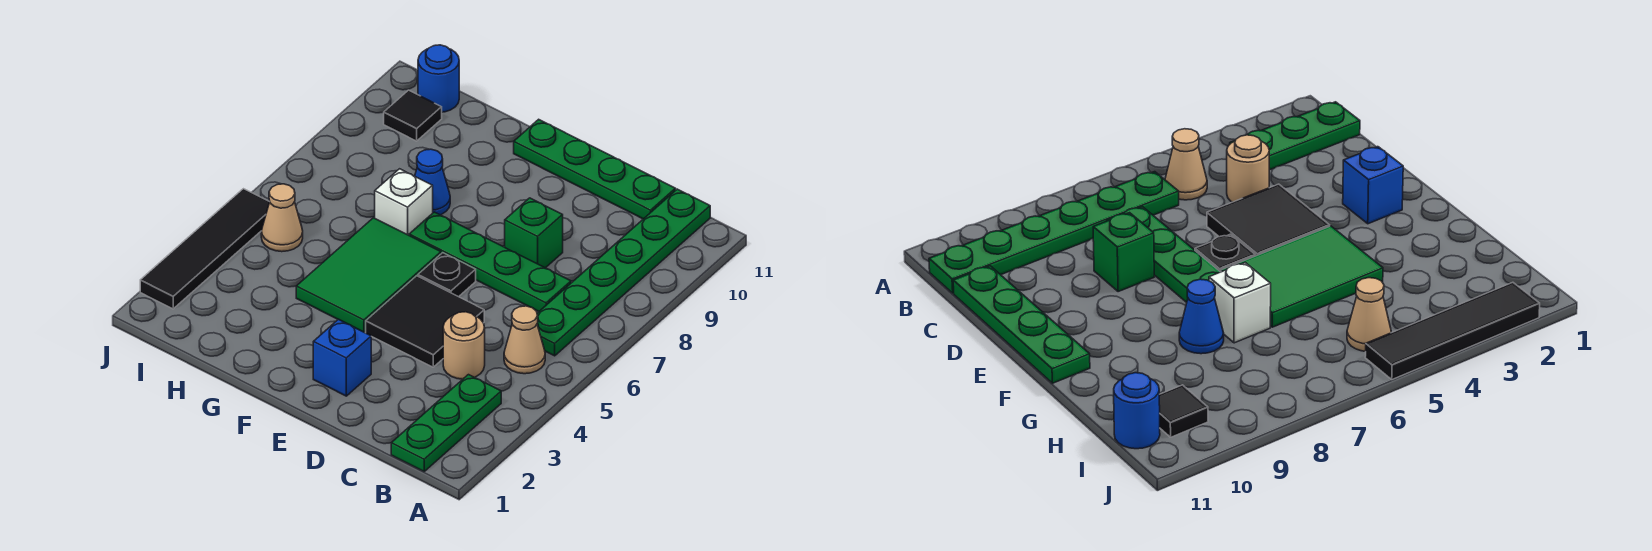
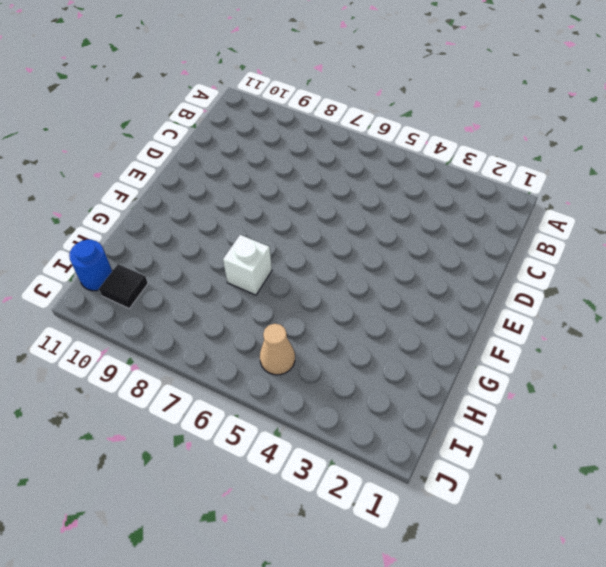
none -> green plate B1:B3 level 1
none -> tan cone B5 level 1
none -> green plate B6:B11 level 1

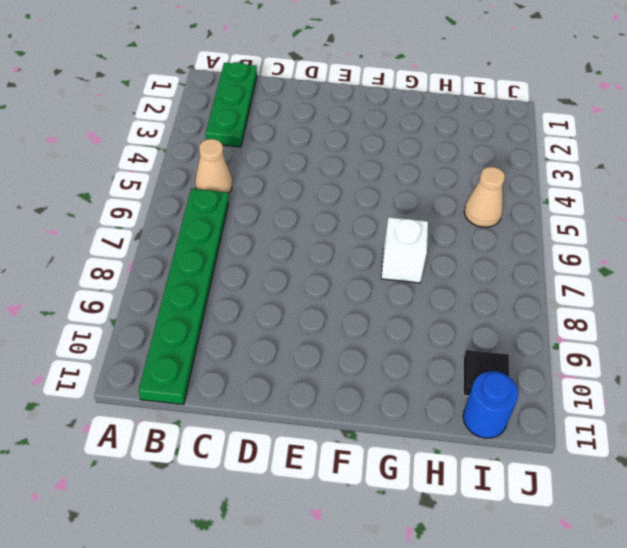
none -> tan round brick C4 level 1
none -> green plate C7:F7 level 1
none -> green plate C11:F11 level 1

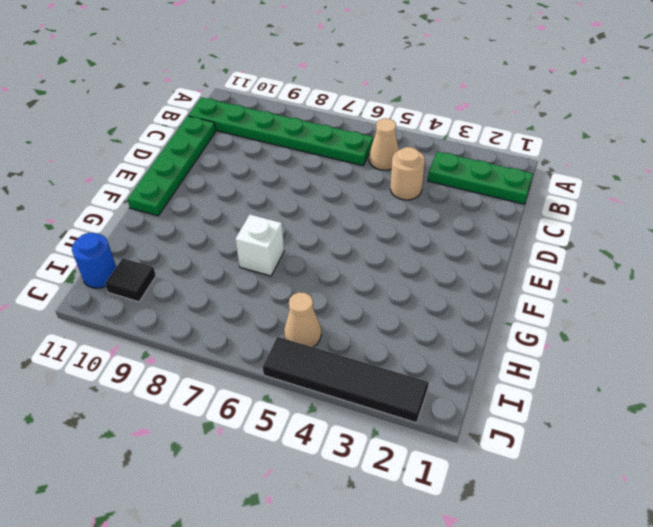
none -> green plate C7:F7 level 1
none -> black tile D4:E5 level 1
none -> green brick D8 level 1

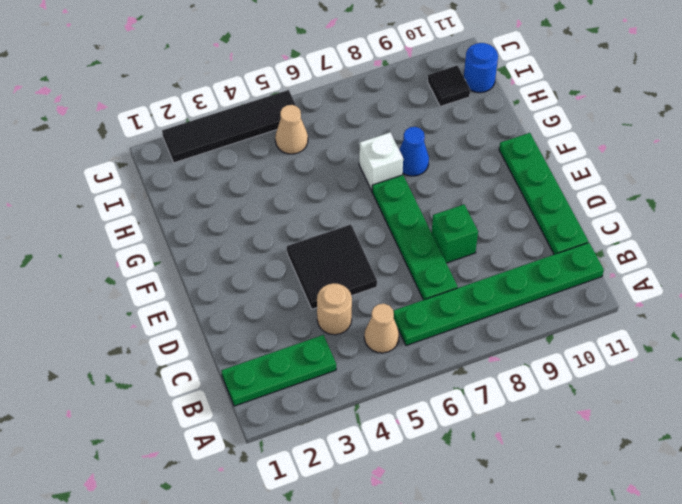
none -> blue brick E2 level 1
none -> black plate E6 level 1
none -> green tile F4:G6 level 1

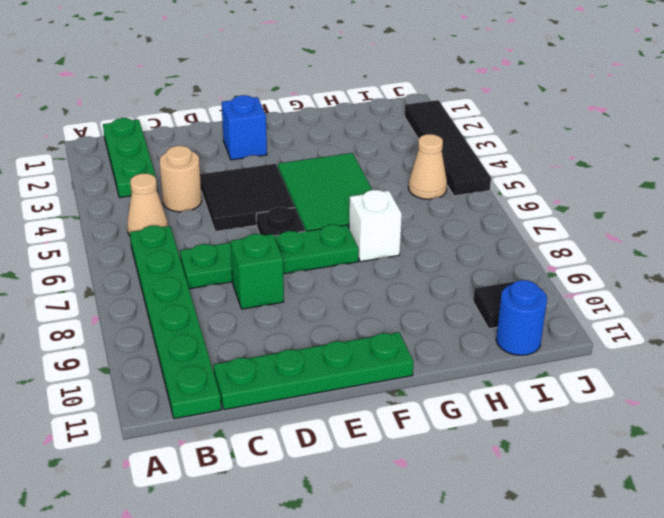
none -> blue cone G8 level 1

